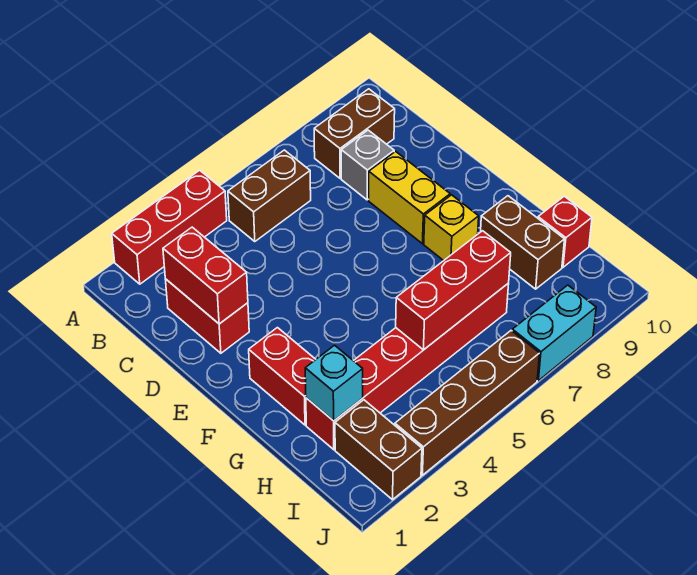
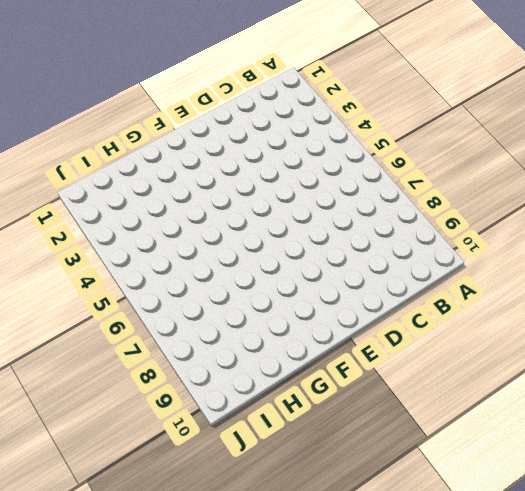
none -> red brick A2:A4 level 1
none -> brown brick B5:B6 level 1
none -> brown brick B8:B9 level 1

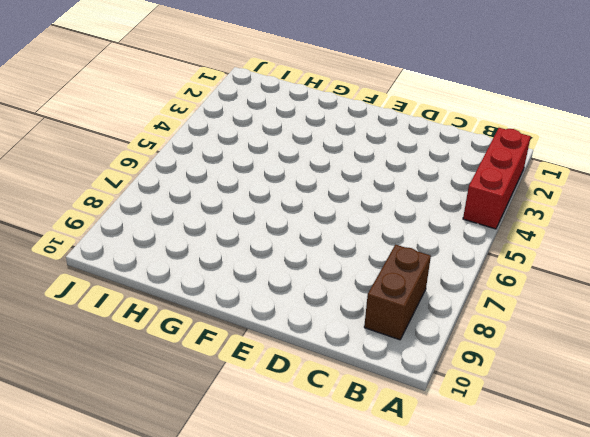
none -> brown brick B5:B6 level 1
none -> red brick C2:D2 level 1
none -> grey brick C8 level 1

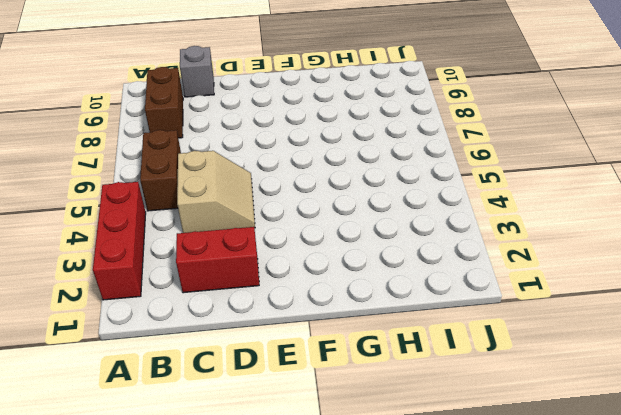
tan slope C4:D5 level 1 top C -> none
grey brick C10 level 1 -> grey brick C8 level 1
none -> yellow brick D8:E8 level 1
none -> red brick F2:G2 level 1
none -> yellow brick F8 level 1

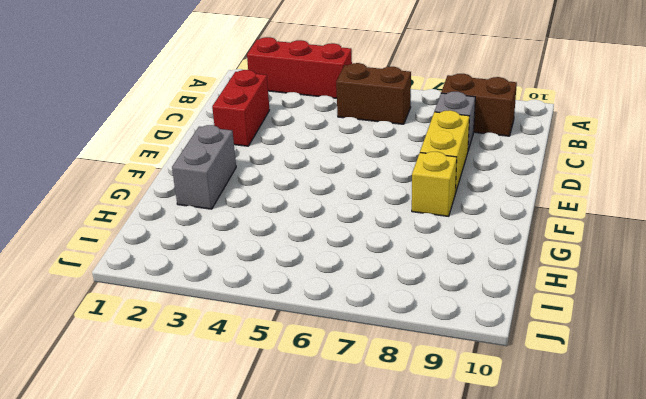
grey brick F2:G2 level 1 -> red brick F2:G2 level 1
none -> brown brick G9:H9 level 1
none -> red brick H2:H7 level 1
none -> red brick H10 level 1

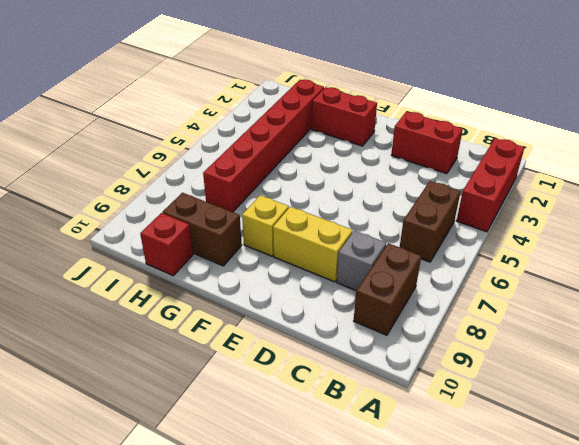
none -> brown brick I2:J2 level 1
none -> brown brick J3:J6 level 1
none -> cyan brick J7:J8 level 1

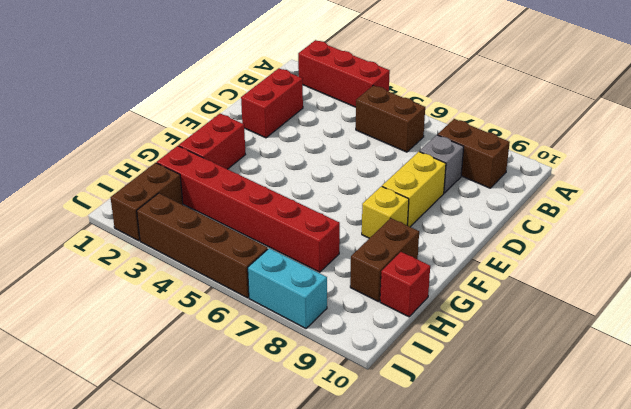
none -> red brick C2:D2 level 2
none -> cyan brick H2 level 2
none -> red brick H5:H7 level 2

